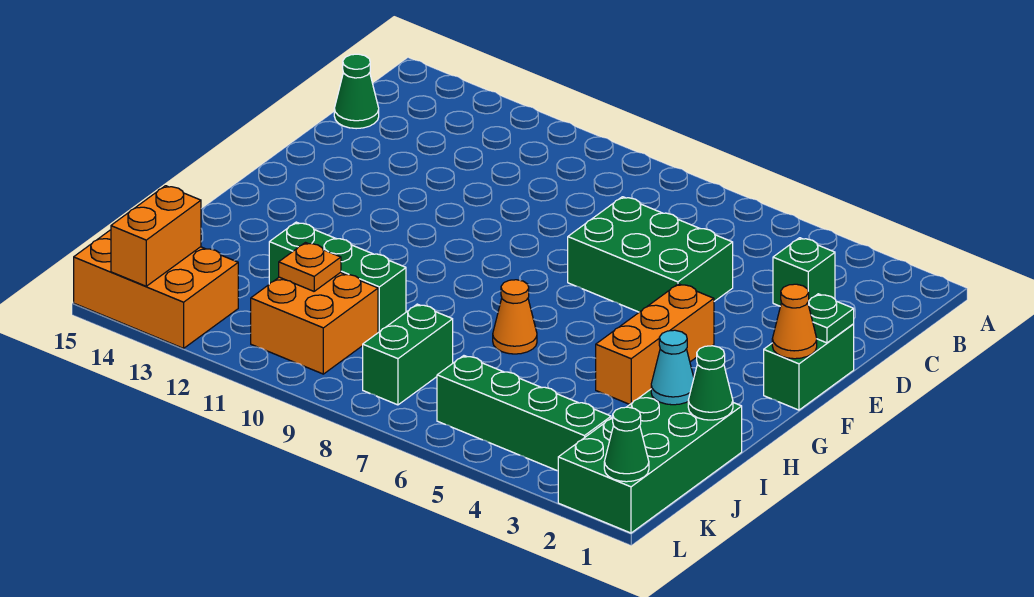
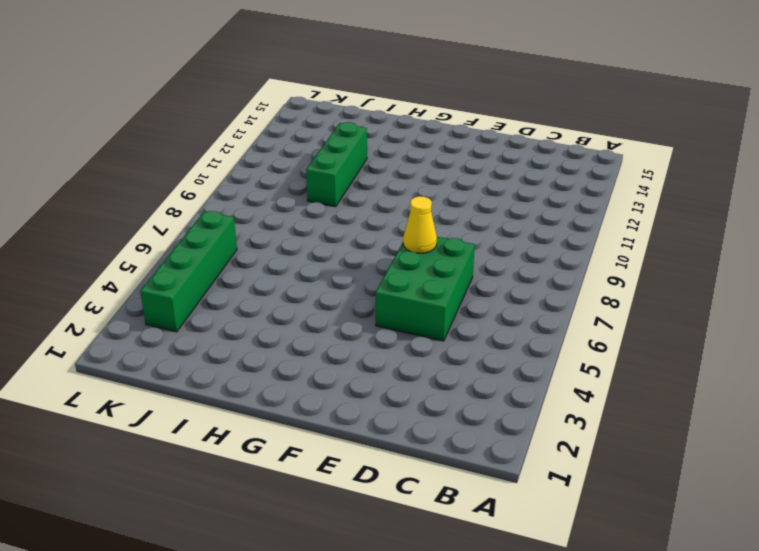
yellow cone E7 level 2 -> none
none -> green brick C3 level 1
none -> green cone C15 level 1
none -> green brick E1:F1 level 1

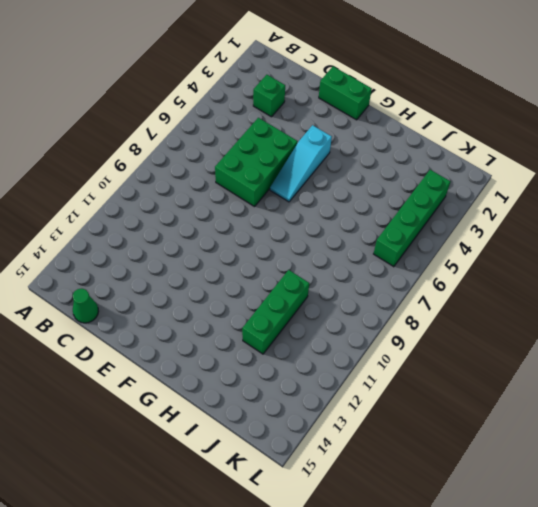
cyan slope F4:F6 level 1 top 4 -> orange brick F4:H4 level 1
none -> orange cone H7 level 1
none -> green brick I1:L2 level 1
none -> green brick J8:K8 level 1

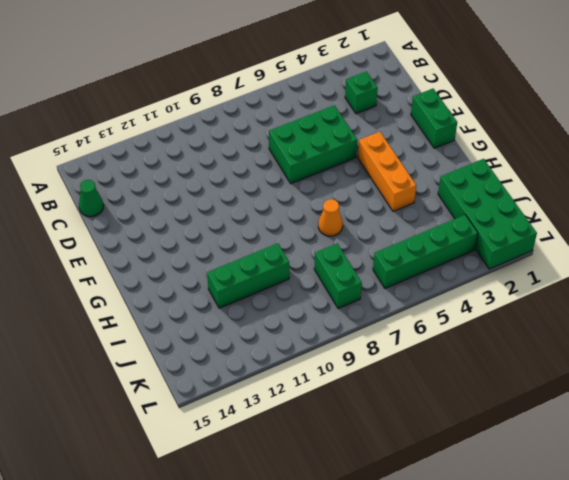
none -> orange brick J10:K11 level 1
none -> orange brick K13:L15 level 1
none -> green plate E1 level 2

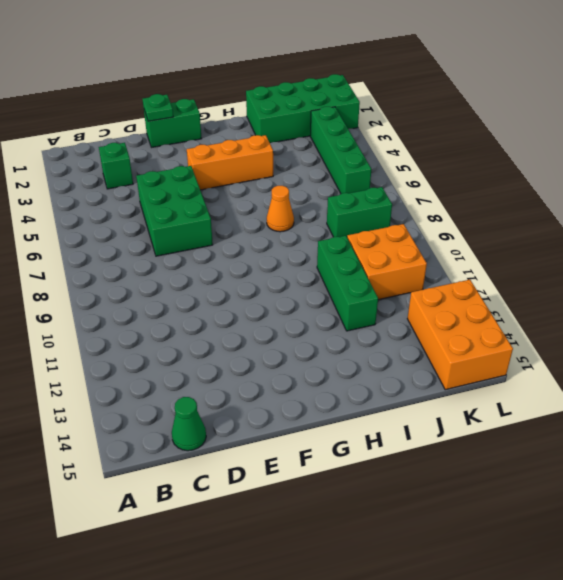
none -> orange cone F1 level 2
none -> green cone I1 level 2
none -> cyan cone I2 level 2

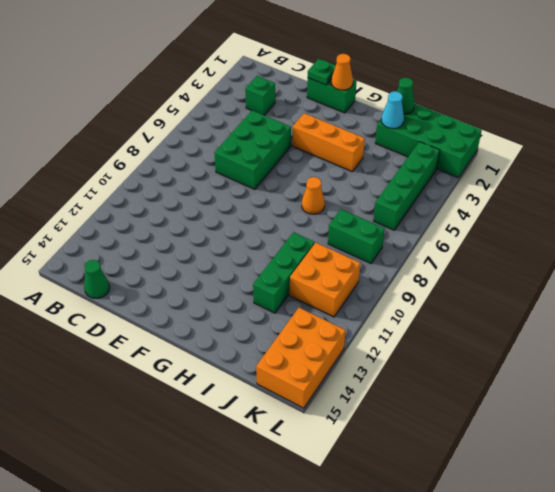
none -> orange plate J11 level 2
none -> orange brick K14:L14 level 2
none -> green cone L1 level 2

